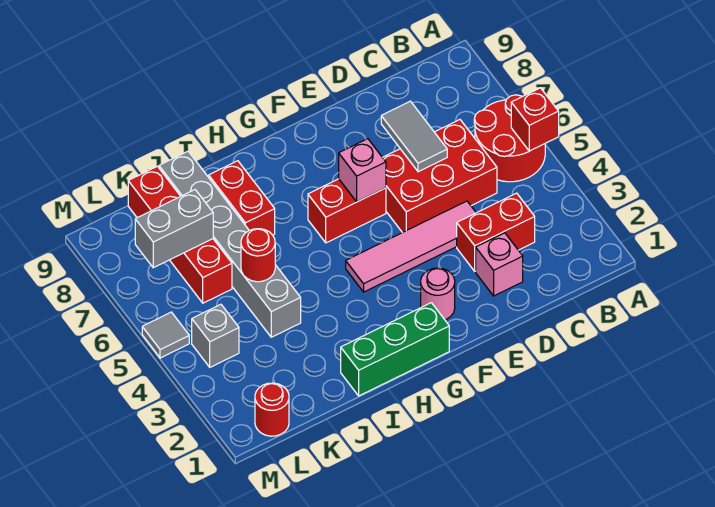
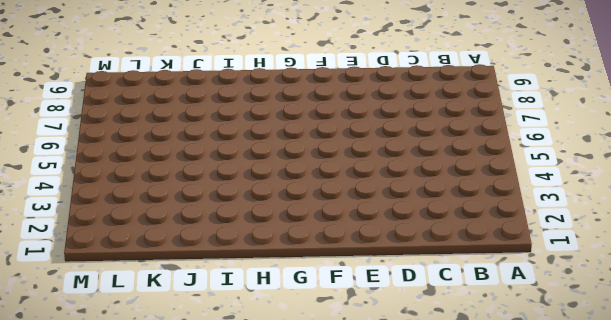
none -> red round brick A5:B6 level 1
none -> red brick C3:D3 level 1
none -> red brick C5:E6 level 1

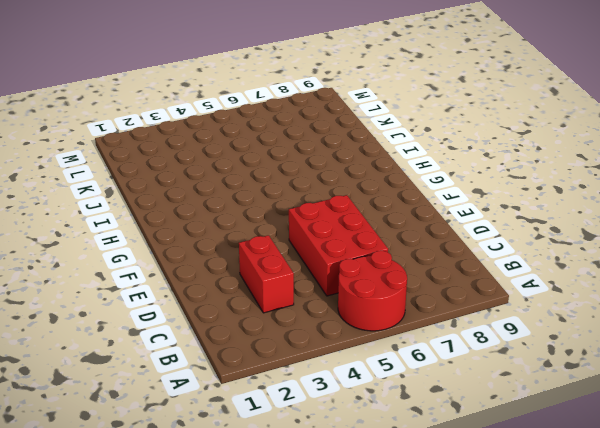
none -> pink brick D2 level 1
none -> pink tile D4:G4 level 1
none -> pink round brick F2 level 1

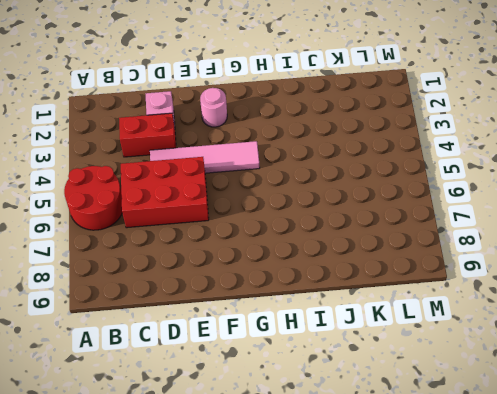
none -> red brick F6:G6 level 1
none -> green brick G1:I1 level 1
none -> red brick I7:I8 level 1

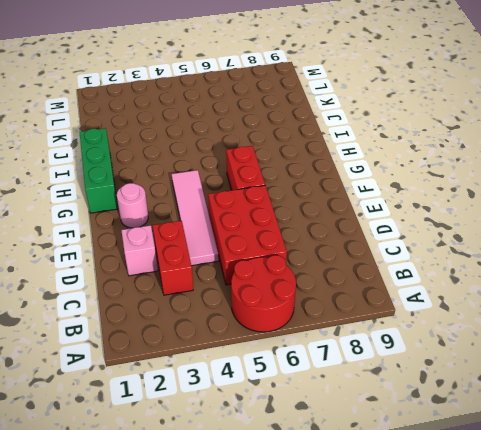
none -> red brick I7:I8 level 1
none -> grey brick J4:J9 level 1
none -> red brick K6:K9 level 1

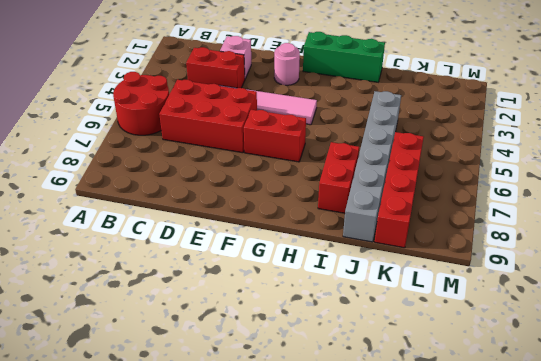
none -> red round brick L1 level 1
none -> grey brick L4 level 1
none -> grey tile M5 level 1

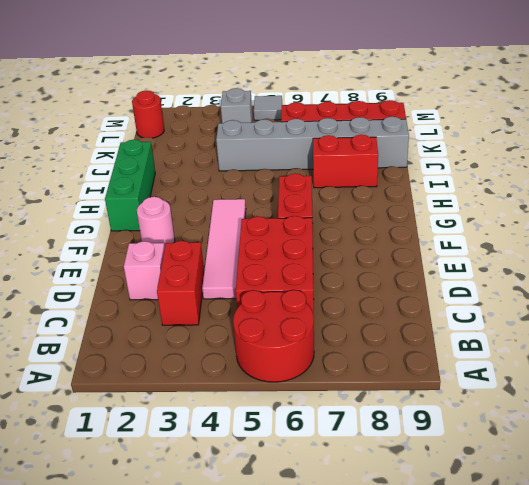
none -> red brick A5 level 2
none -> grey tile D6:D7 level 2
none -> pink brick F6 level 2

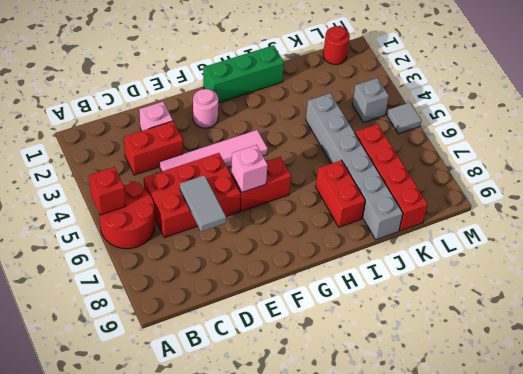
none -> red round brick J5 level 2
none -> grey brick K7:L7 level 2

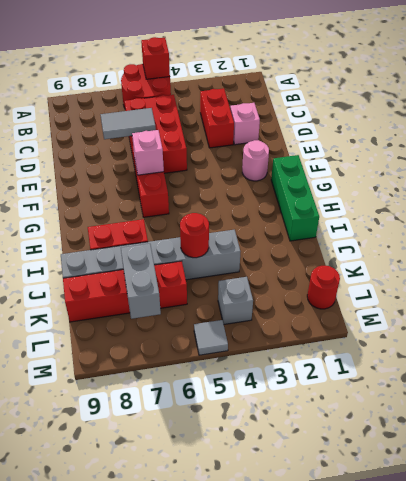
none -> pink tile D4:G4 level 1

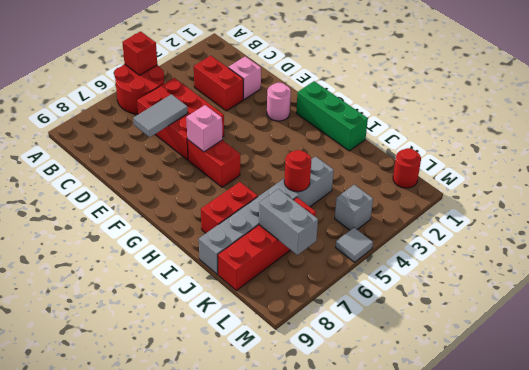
none -> pink tile D4:G4 level 1

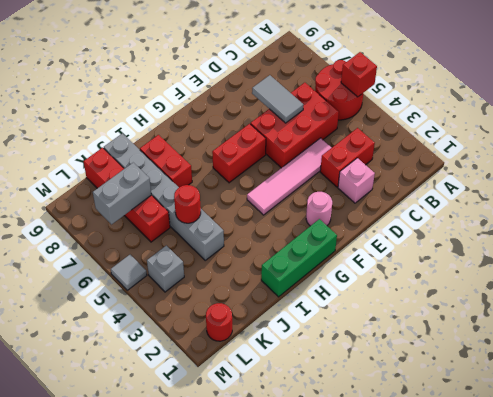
none -> pink brick F6 level 2

